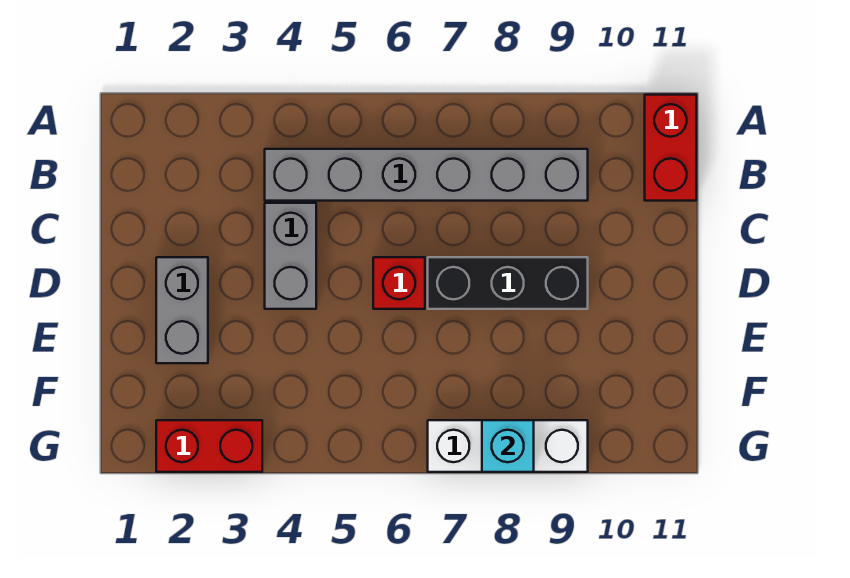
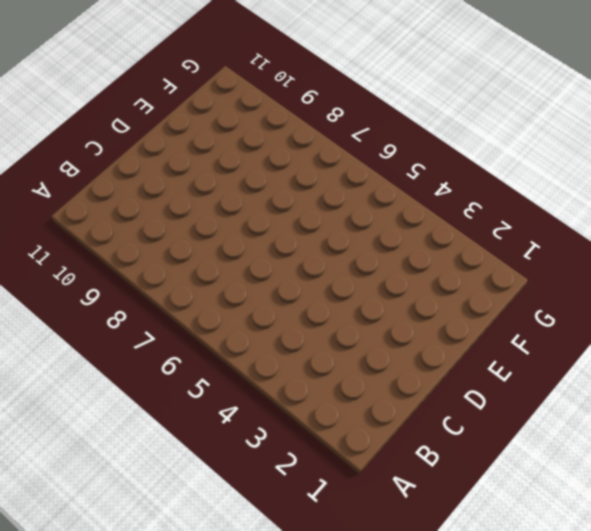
none -> red brick A11:B11 level 1
none -> grey brick B4:B9 level 1

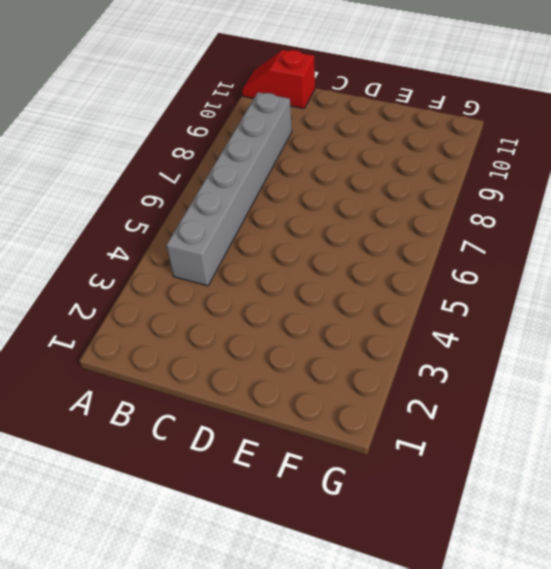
red slope A11:B11 level 1 top B -> red brick A11:B11 level 1
none -> grey brick C4:D4 level 1
none -> grey brick D2:E2 level 1

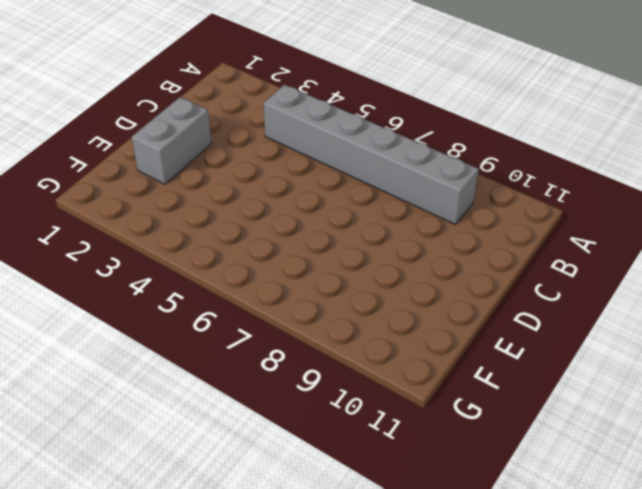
none -> red brick A11:B11 level 1
none -> grey brick C4:D4 level 1

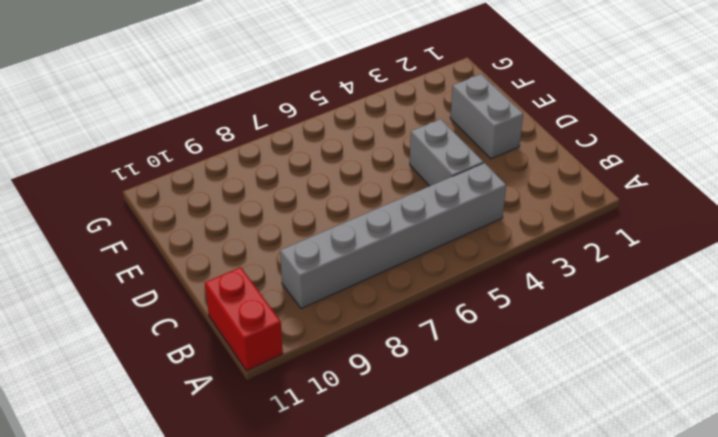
none -> red brick D6 level 1
none -> black brick D7:D9 level 1

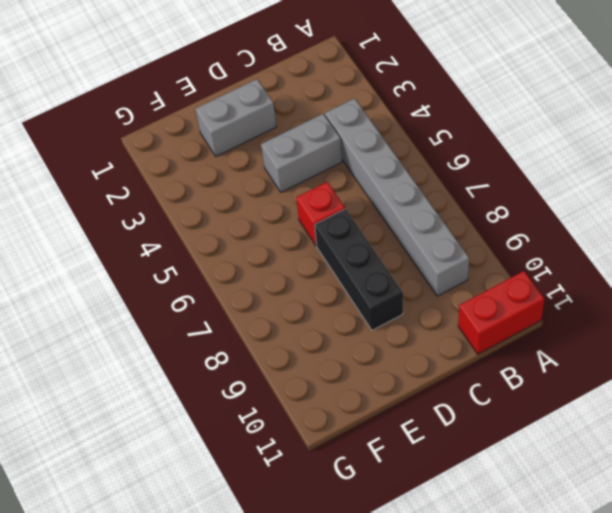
none -> red brick G2:G3 level 1
none -> white brick G7:G9 level 1

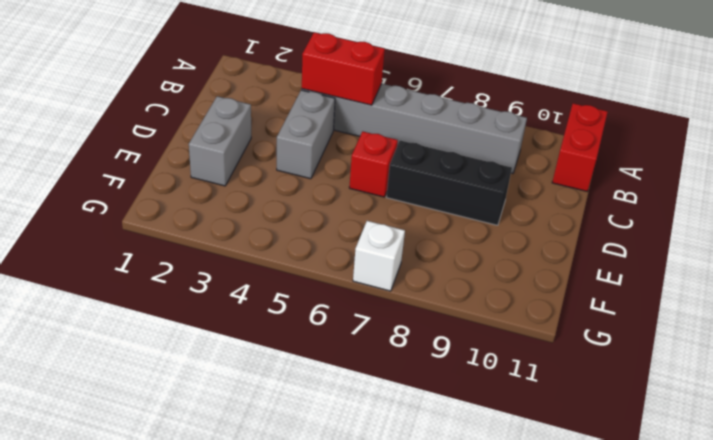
red brick B4:B5 level 2 -> red brick G2:G3 level 1
white brick G7 level 1 -> white brick G7:G9 level 1
none -> cyan brick G8 level 2

